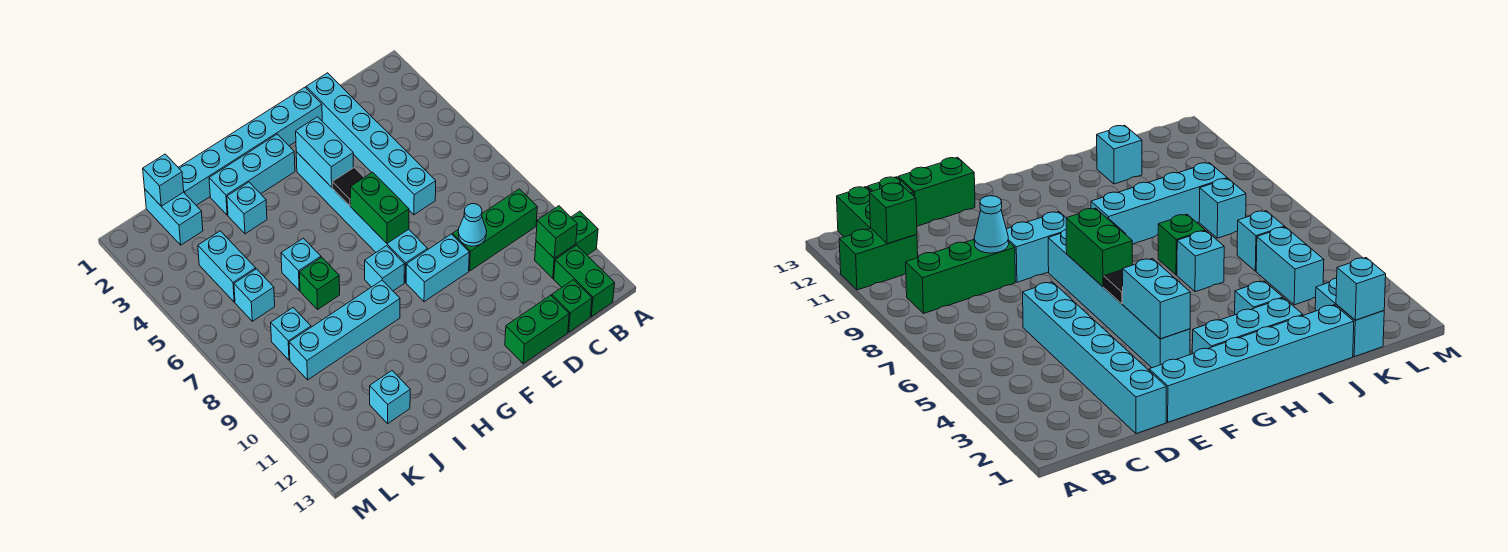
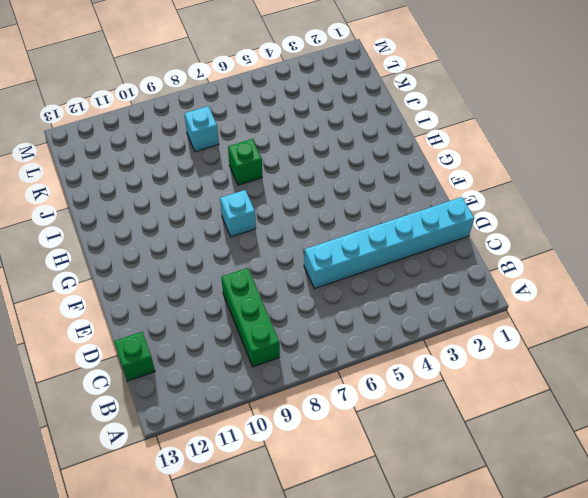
none -> green brick A11:B11 level 1
none -> green brick B12:B13 level 1
none -> green brick D13:E13 level 1

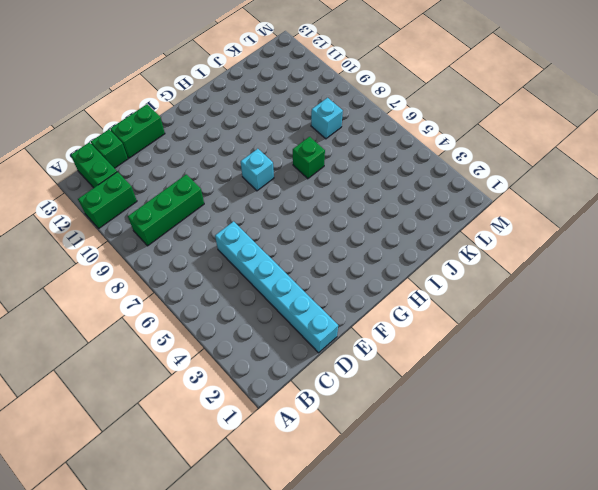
none -> cyan brick E1:J1 level 1
none -> cyan brick E9:F9 level 1
none -> cyan brick F3:F8 level 1

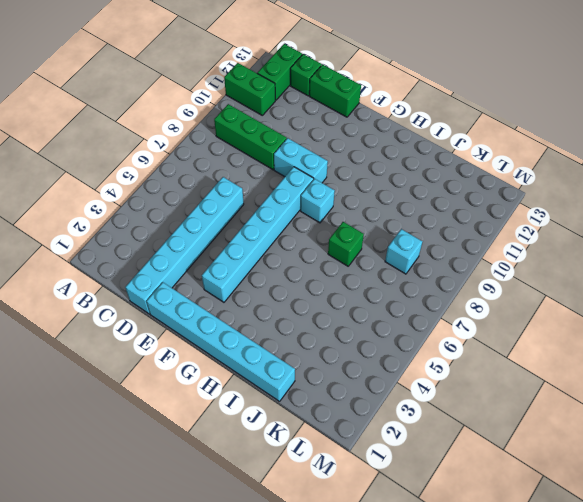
none -> cyan brick G2:I2 level 1
none -> cyan brick H9:K9 level 1
none -> cyan brick I3 level 1

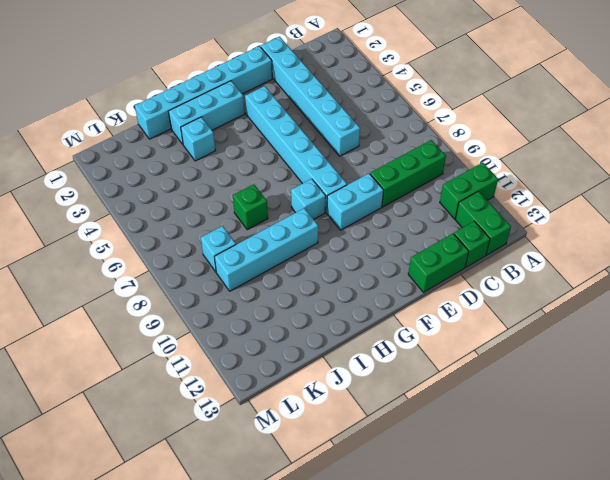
none -> cyan brick I6 level 1
none -> cyan brick J12 level 1
none -> cyan brick K1:K2 level 1

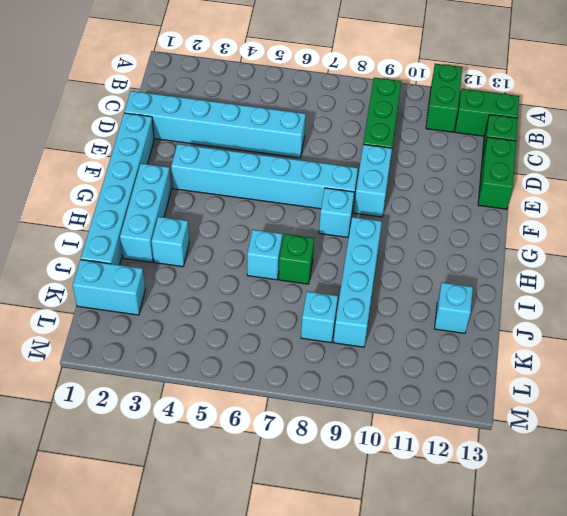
none -> cyan brick K4:K5 level 1
none -> cyan brick K6 level 1
none -> green brick B11 level 2

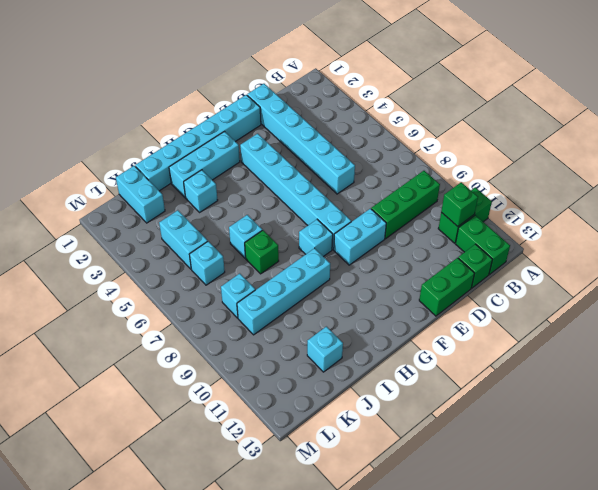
none -> cyan cone D9 level 2
none -> cyan brick F3:F4 level 2
none -> black tile F5 level 2

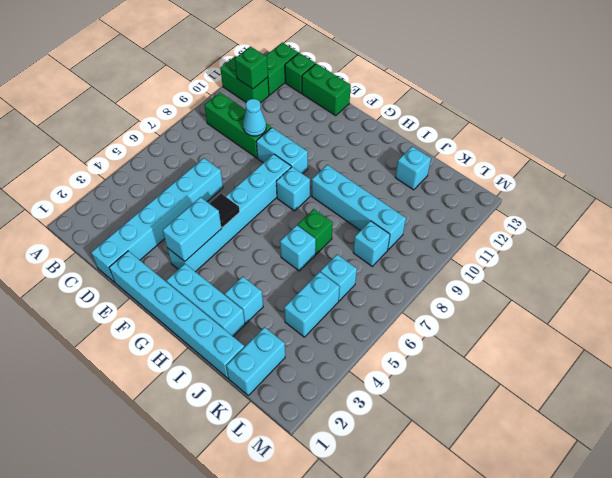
none -> green brick F6:F7 level 2
none -> cyan brick K1 level 2

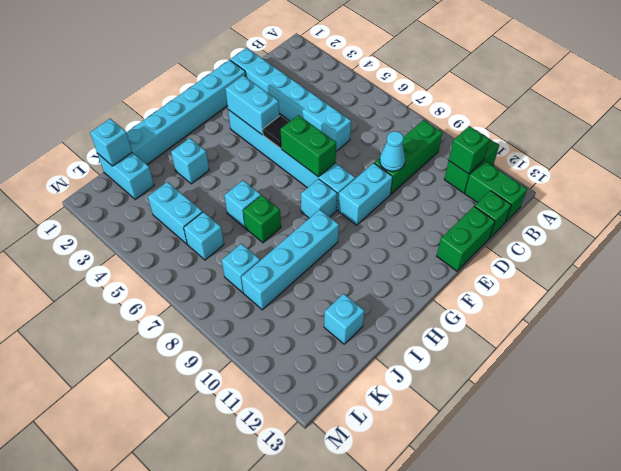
none -> cyan brick G2:I2 level 1

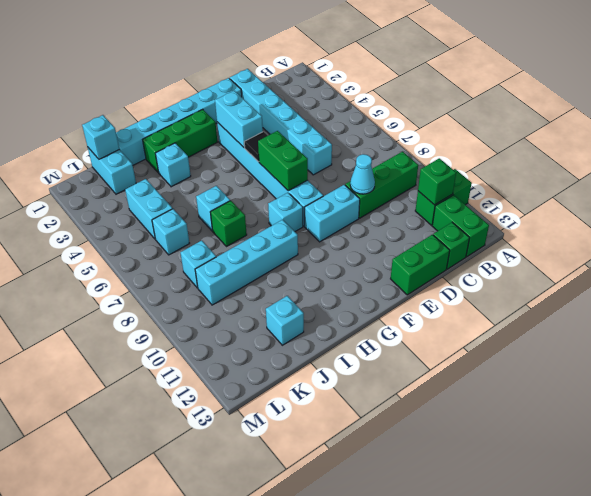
green brick G2:I2 level 1 -> cyan brick G2:I2 level 1

